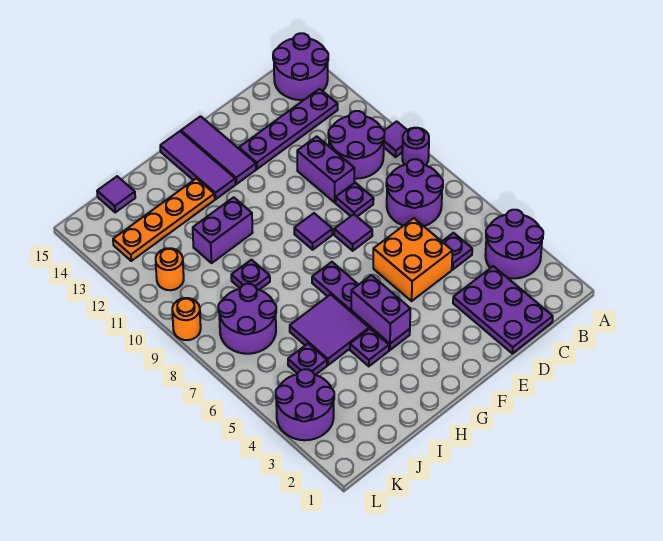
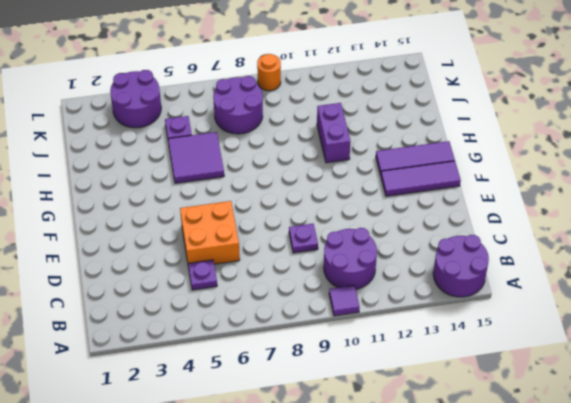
none -> purple round brick A3:B4 level 1
none -> purple round brick A9 level 1
none -> purple round brick B7:C8 level 1

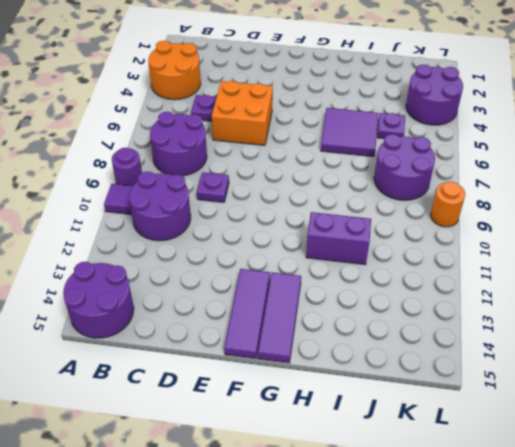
orange round brick A3:B4 level 1 -> purple round brick A3:B4 level 1
none -> purple plate B13:E13 level 1
none -> purple plate C1:D3 level 1
none -> purple brick D10:D11 level 1

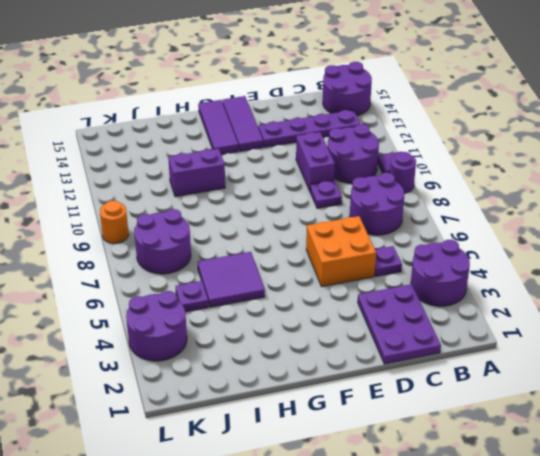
none -> purple tile E8 level 1
none -> purple tile F9 level 1
none -> purple plate G4:G7 level 1

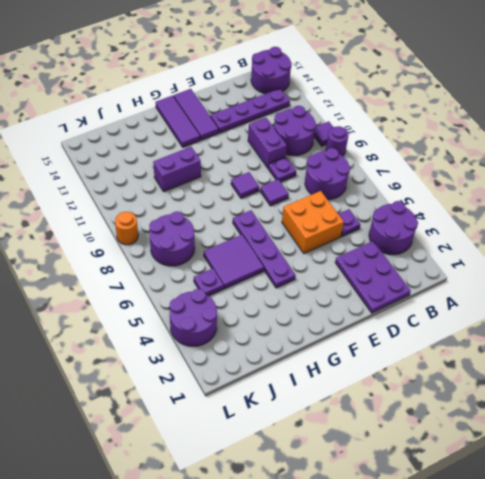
none -> purple plate H4 level 1
none -> orange plate H13:K13 level 1
none -> purple plate I9 level 1

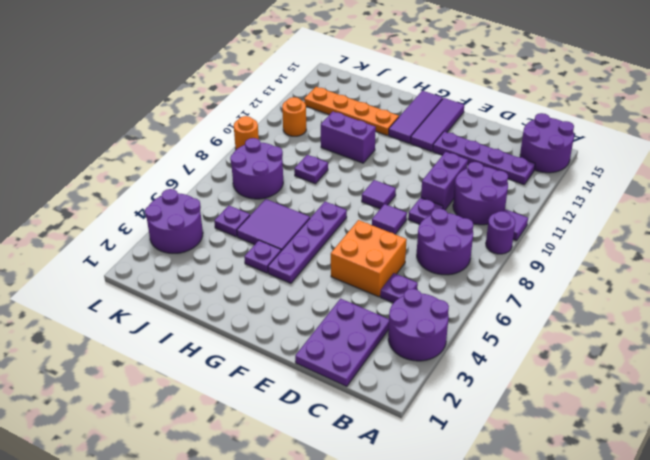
none -> purple tile J15 level 1
none -> purple brick G4:G5 level 2

